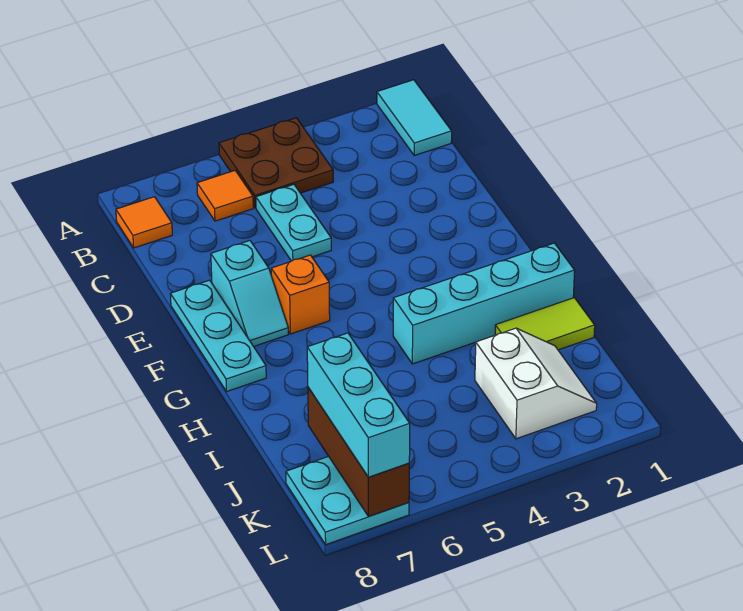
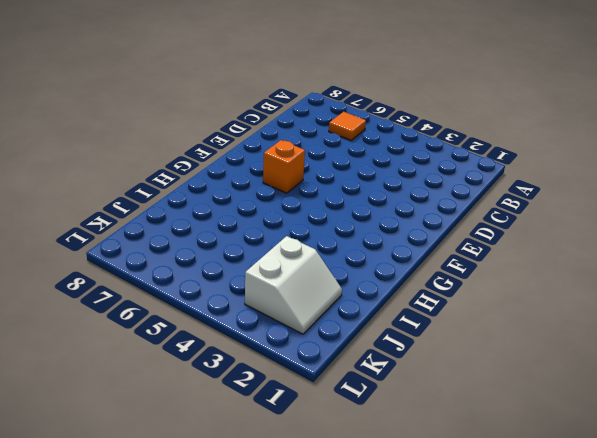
none -> cyan tile A1:B1 level 1
none -> brown plate A4:B5 level 1
none -> orange tile B8 level 1

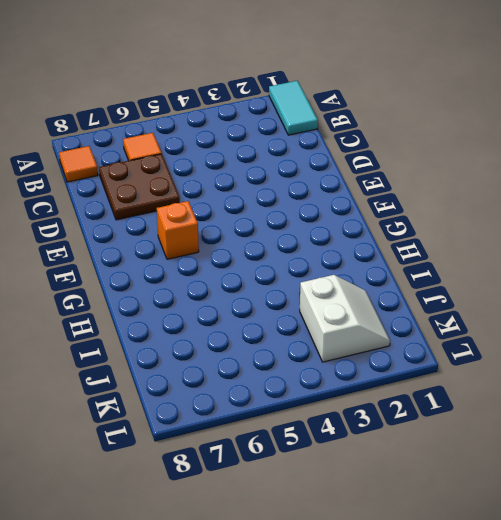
brown plate C6:D7 level 1 -> brown plate A4:B5 level 1
none -> cyan plate C5:D5 level 1
none -> cyan slope E7:F7 level 1 top E
none -> cyan plate E8:G8 level 1

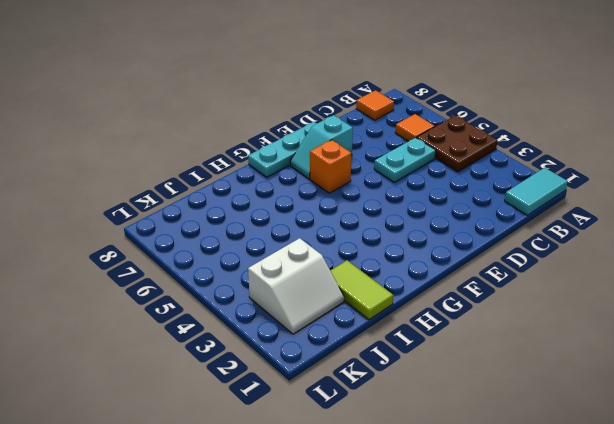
none -> cyan brick H1:H4 level 1
none -> cyan plate K7:L8 level 1
none -> brown brick J7:L7 level 2

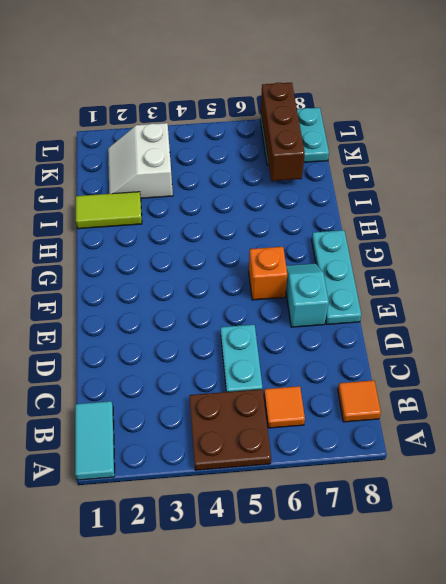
none -> cyan brick H1:H4 level 1
none -> cyan brick J7:L7 level 3

